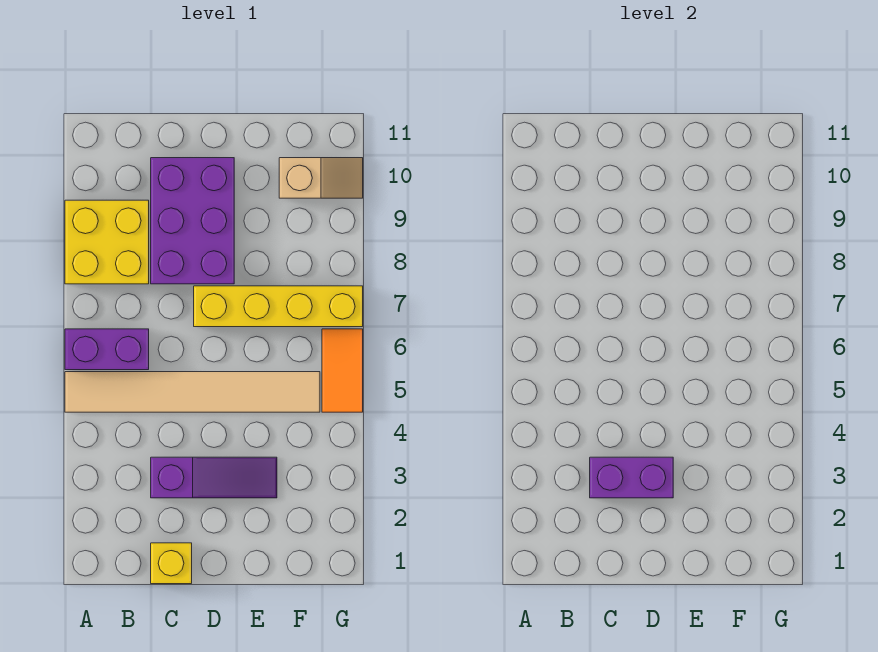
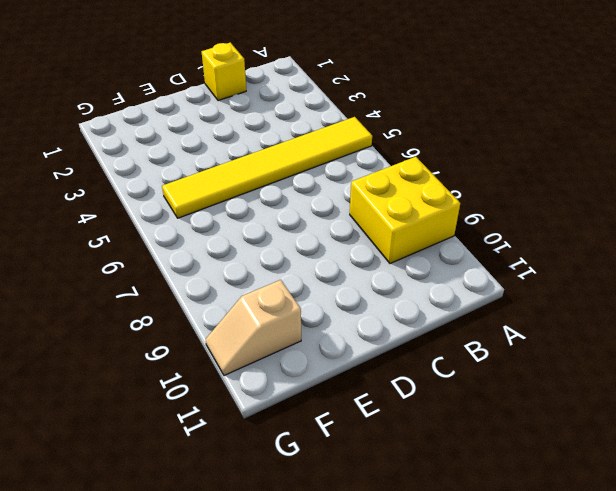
yellow tile A5:F5 level 1 -> tan tile A5:F5 level 1
none -> purple brick A6:B6 level 1
none -> purple slope C3:E3 level 1 top C

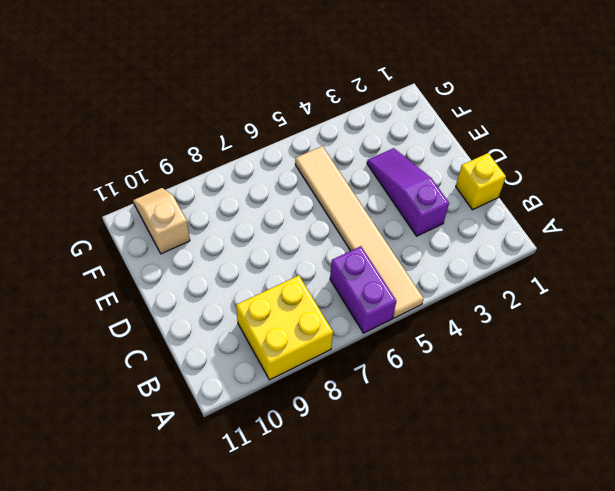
none -> purple brick C8:D10 level 1
none -> yellow brick D7:G7 level 1

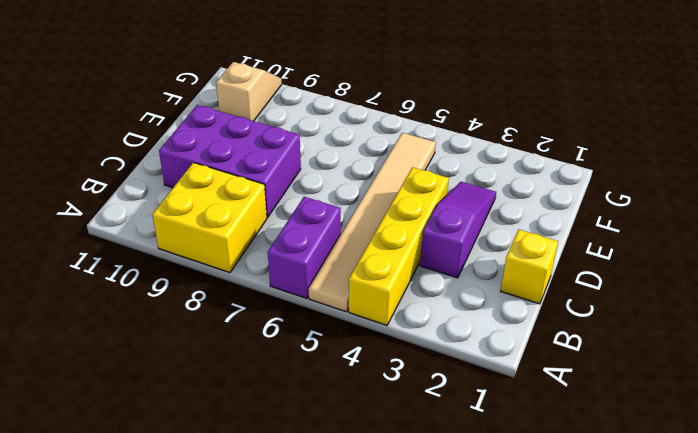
yellow brick A4:D4 level 1 -> yellow brick D7:G7 level 1
none -> orange tile G5:G6 level 1
none -> purple brick C3:D3 level 2

